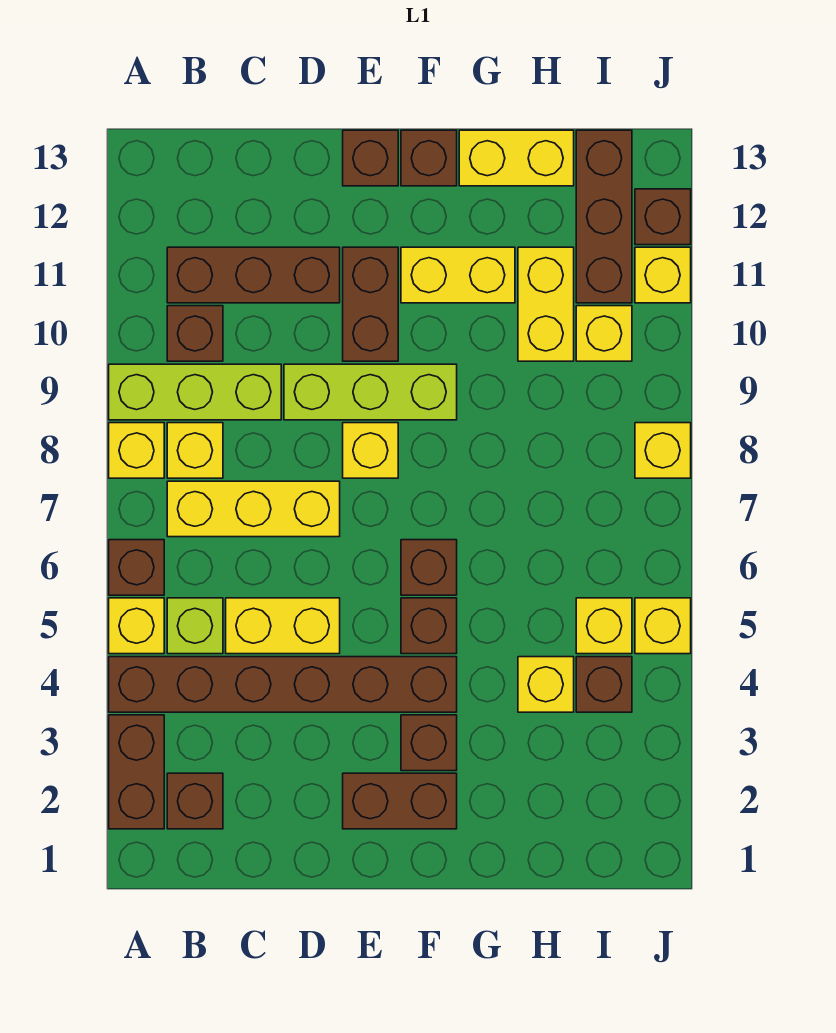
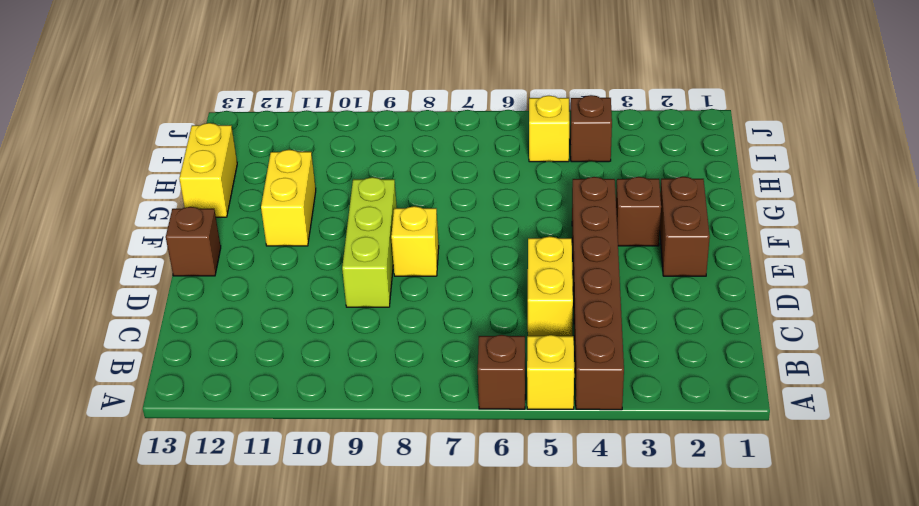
none -> brown brick A2:A3 level 1
none -> yellow brick A8 level 1
none -> lime brick A9:C9 level 1
none -> brown brick B2 level 1

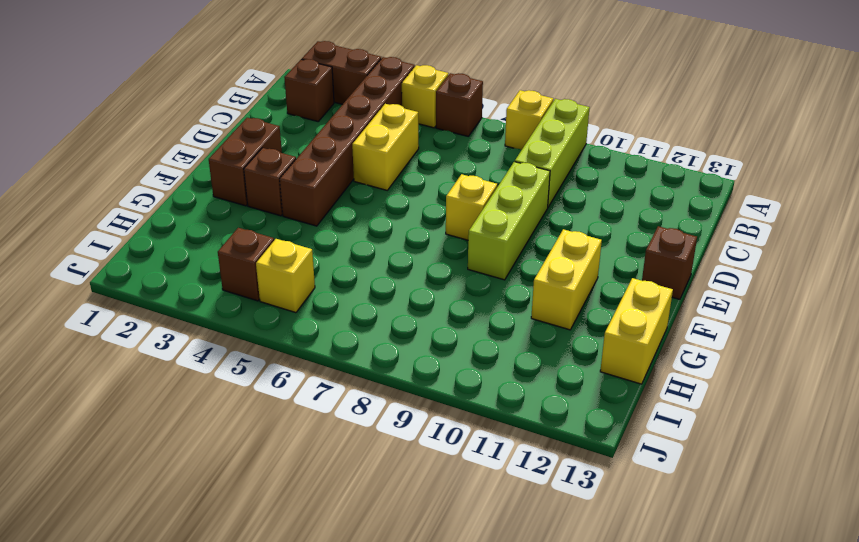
none -> lime brick B5 level 1
none -> yellow brick B7:D7 level 1
none -> yellow brick B8 level 1
none -> brown brick B10 level 1

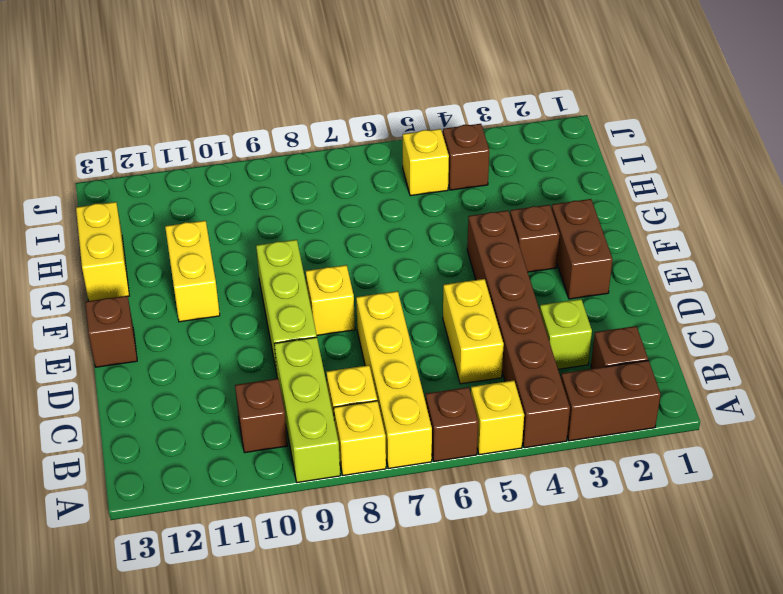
yellow brick A7:D7 level 1 -> yellow brick B7:D7 level 1
lime brick C3 level 1 -> lime brick B5 level 1
none -> brown brick B11:D11 level 1
none -> brown brick E10:E11 level 1
none -> brown brick F5 level 1
none -> brown brick F6 level 1

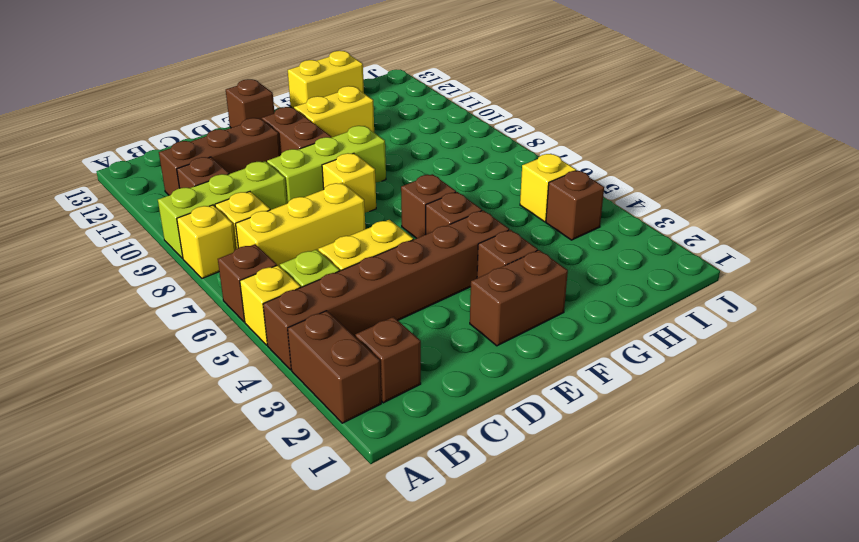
none -> brown brick F13 level 1
none -> yellow brick H4 level 1
none -> yellow brick H10:H11 level 1
none -> yellow brick I10 level 1

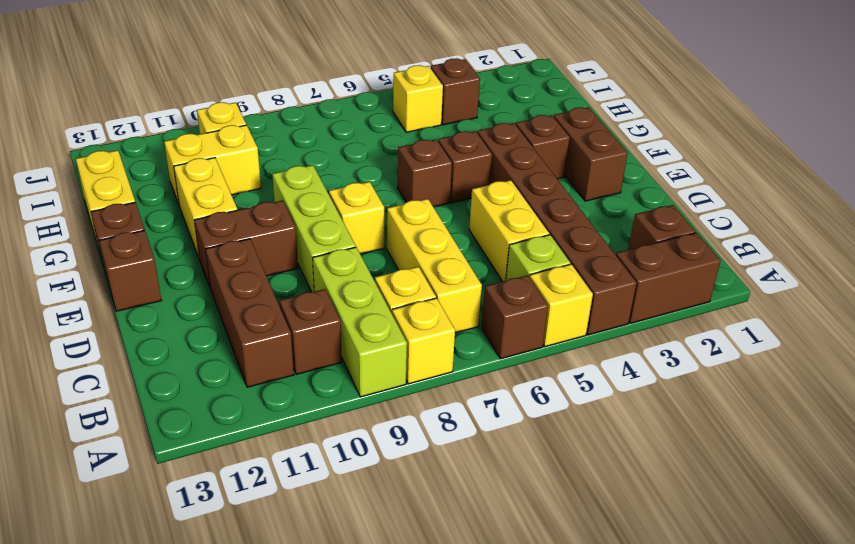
none -> yellow brick H4 level 1
none -> brown brick I11:I13 level 1
none -> yellow brick J5 level 1
none -> yellow brick J8 level 1

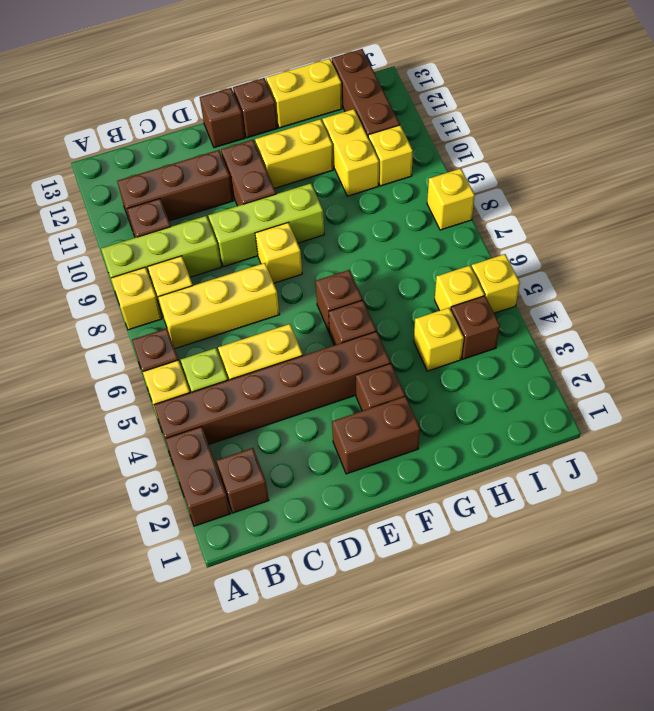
none -> yellow brick J11 level 1
none -> brown brick J12 level 1

